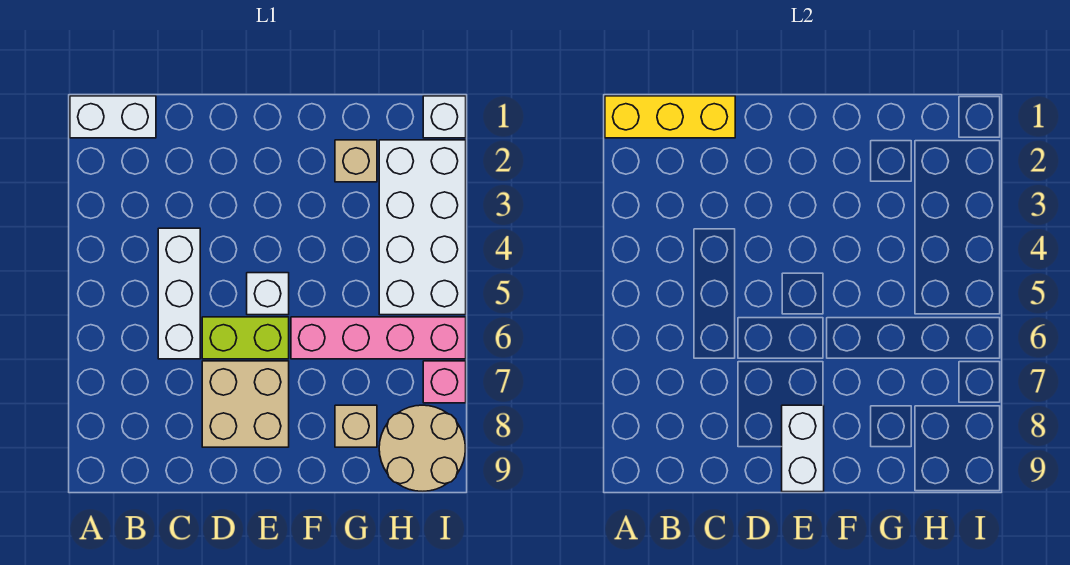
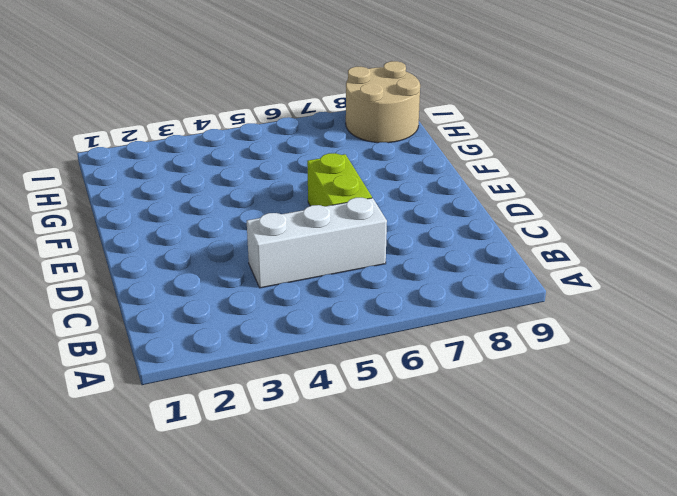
none -> white brick A1:B1 level 1
none -> tan brick D7:E8 level 1
none -> white brick E5 level 1

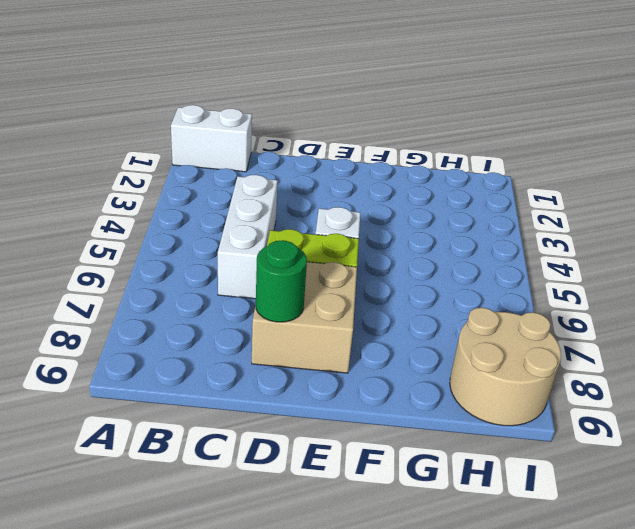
green round brick D8 level 2 -> none
none -> pink brick F6:I6 level 1
none -> tan brick G2 level 1
none -> tan brick G8 level 1

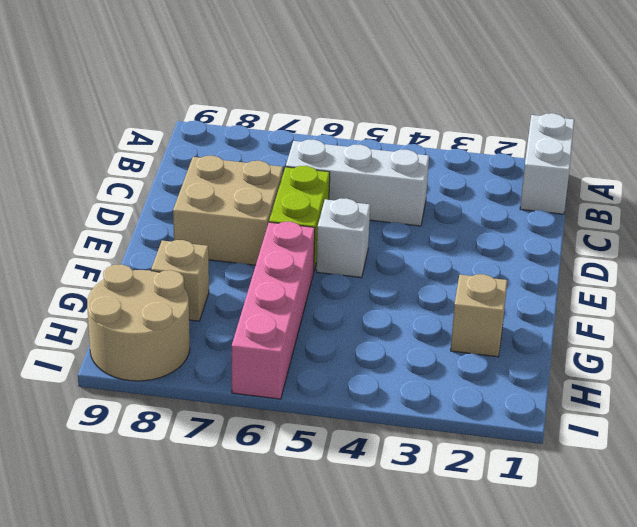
none -> white brick H2:I5 level 1
none -> white brick I1 level 1
none -> pink brick I7 level 1

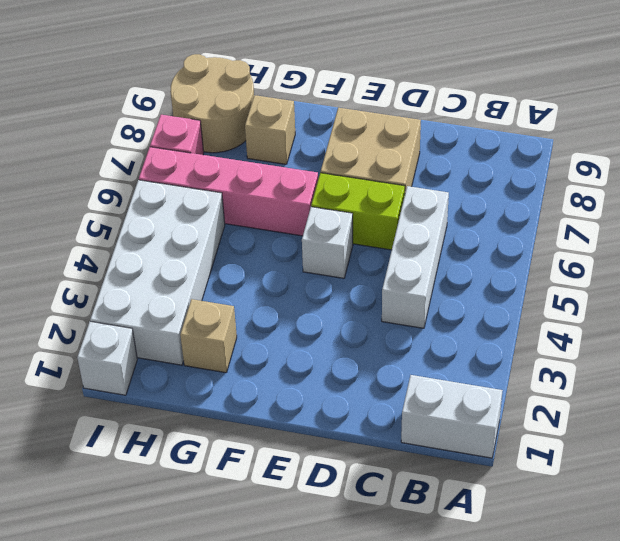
none -> yellow brick A1:C1 level 2
none -> white brick E8:E9 level 2

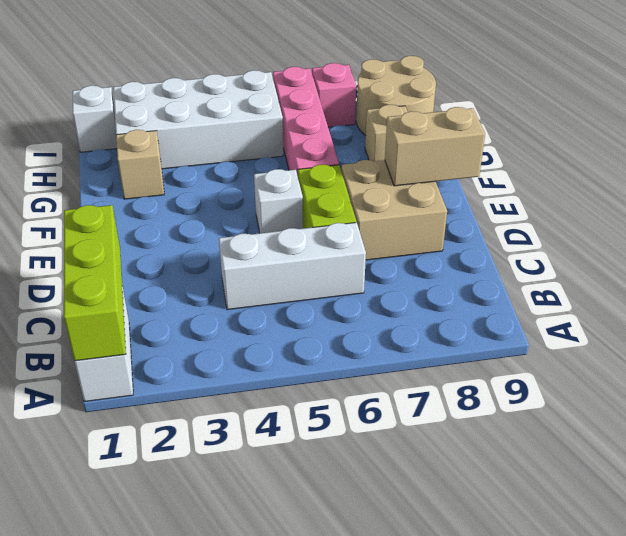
lime brick A1:C1 level 2 -> yellow brick A1:C1 level 2
tan brick E8:E9 level 2 -> white brick E8:E9 level 2

